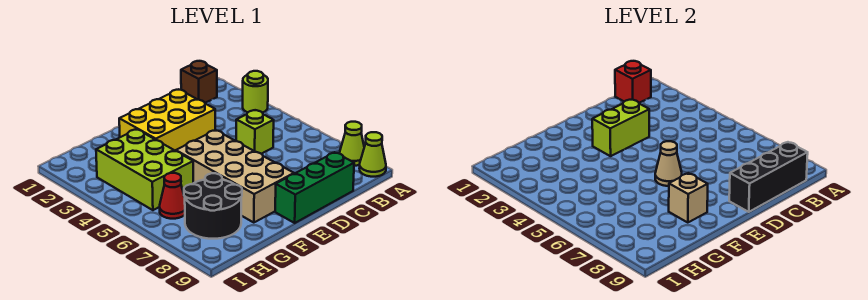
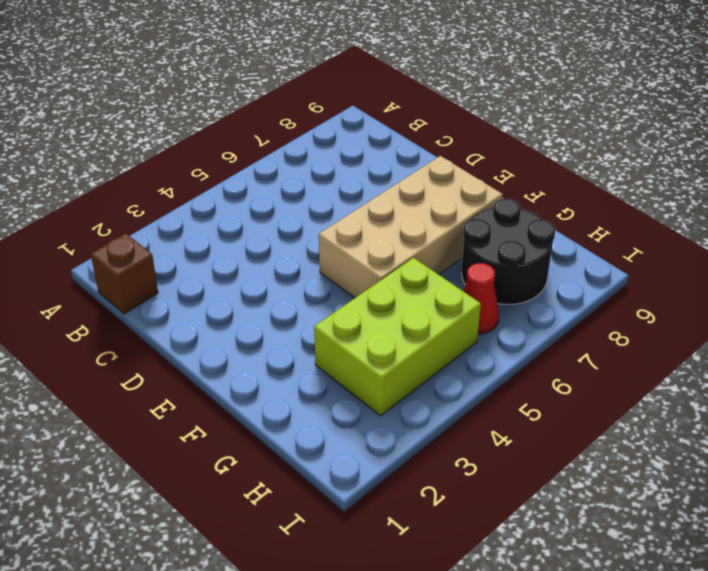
none -> lime round brick A3 level 1
none -> lime cone A8 level 1
none -> lime cone A9 level 1

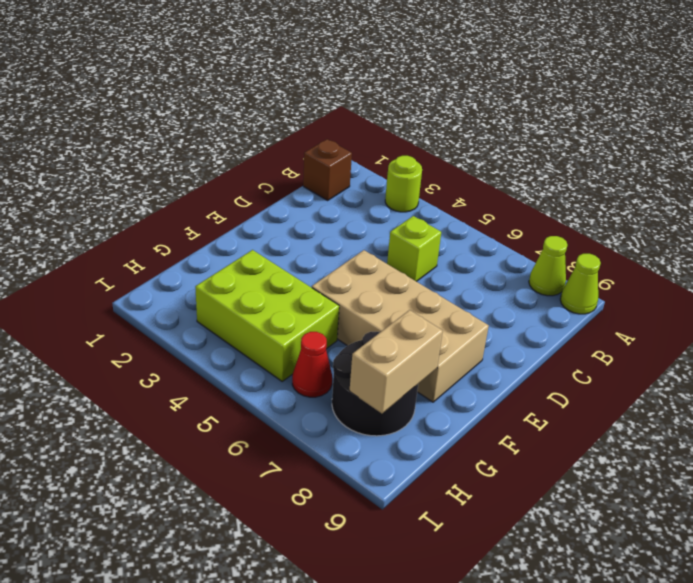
tan brick G8:H8 level 2 -> none
none -> green brick C9:E9 level 1
none -> yellow brick D2:F3 level 1
none -> red brick B1 level 2

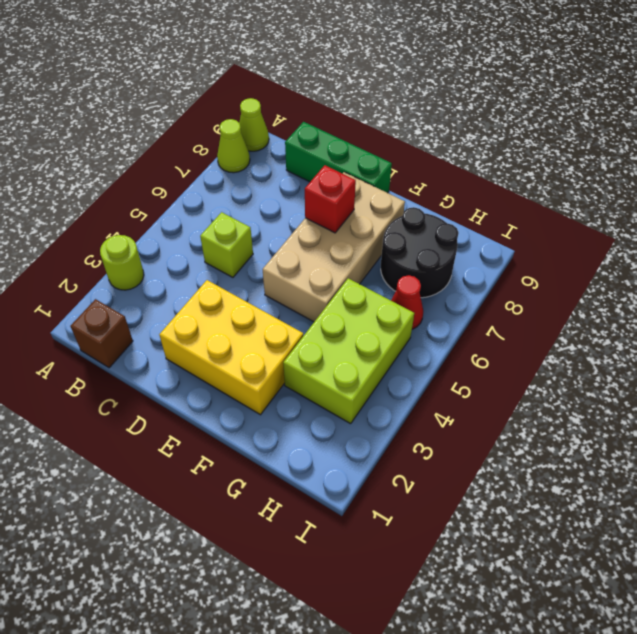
red brick E7 level 2 -> red brick B1 level 2
none -> black brick B9:D9 level 2
none -> lime brick D3:E3 level 2
none -> tan cone E6 level 2

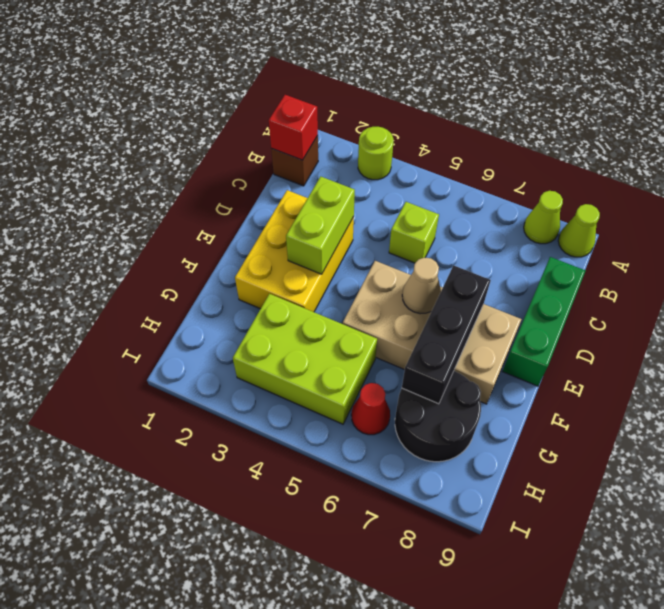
black brick E7:G7 level 2 -> black brick B9:D9 level 2
none -> tan brick F8 level 2

